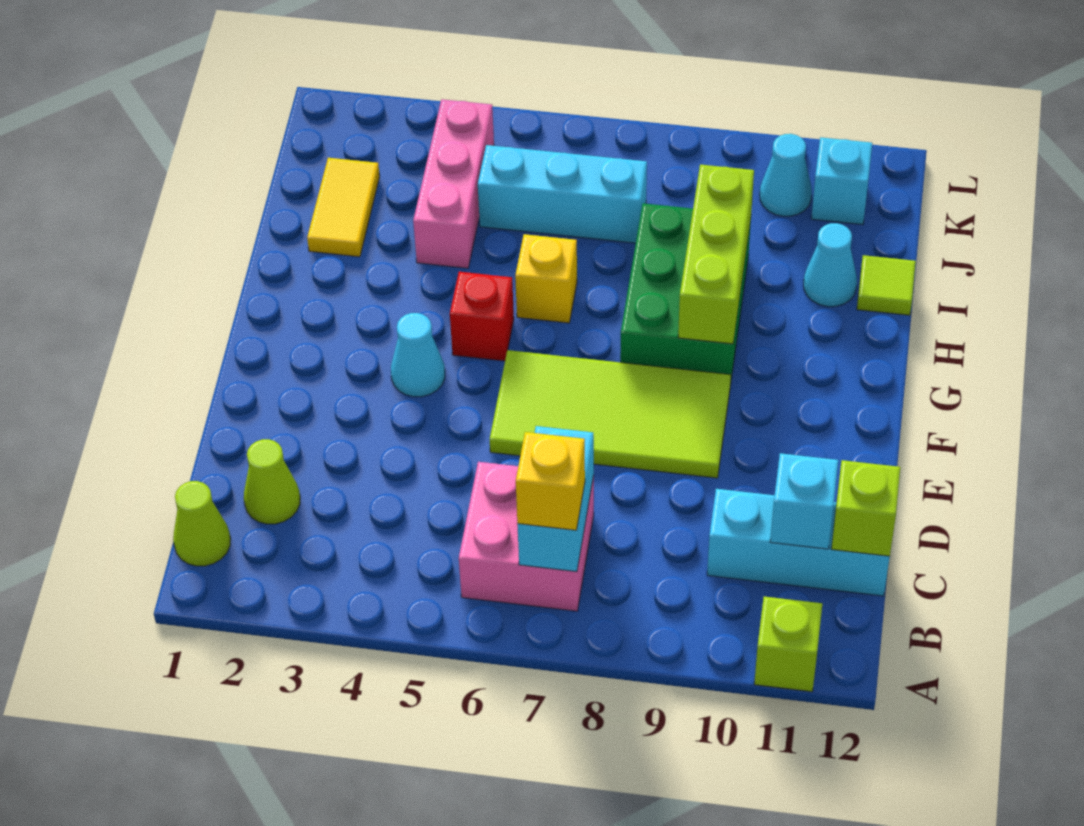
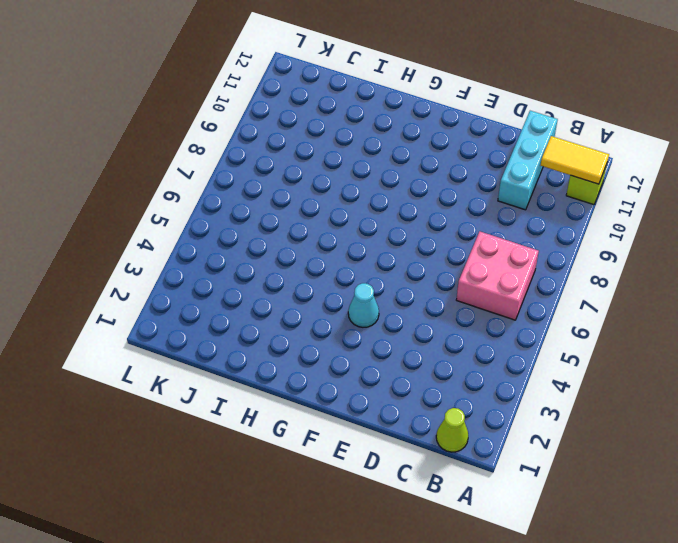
yellow tile A11:B11 level 2 -> yellow tile I2:J2 level 1
none -> lime cone C2 level 1
none -> lime tile E6:F9 level 1
none -> red brick G5 level 1

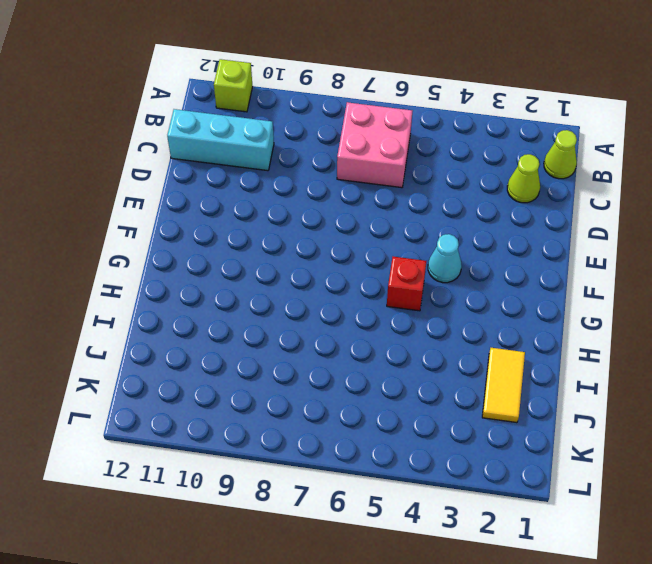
none -> lime tile E6:F9 level 1
none -> green brick G8:I9 level 1
none -> yellow brick H6 level 1

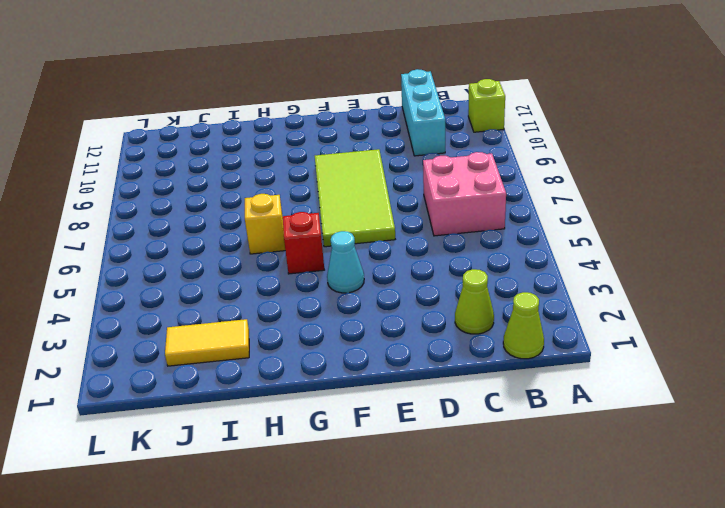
none -> green brick G8:I9 level 1
none -> pink brick I4:K4 level 1
none -> cyan cone I11 level 1

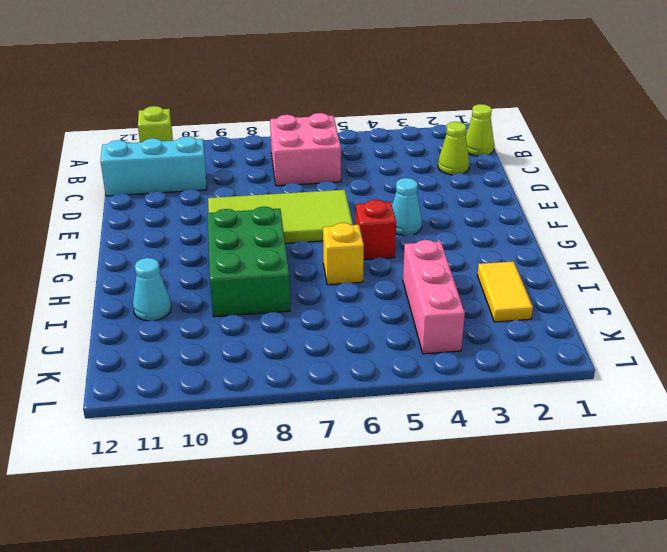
none -> lime tile I12 level 1
none -> cyan brick J5:J7 level 1
none -> cyan cone K10 level 1

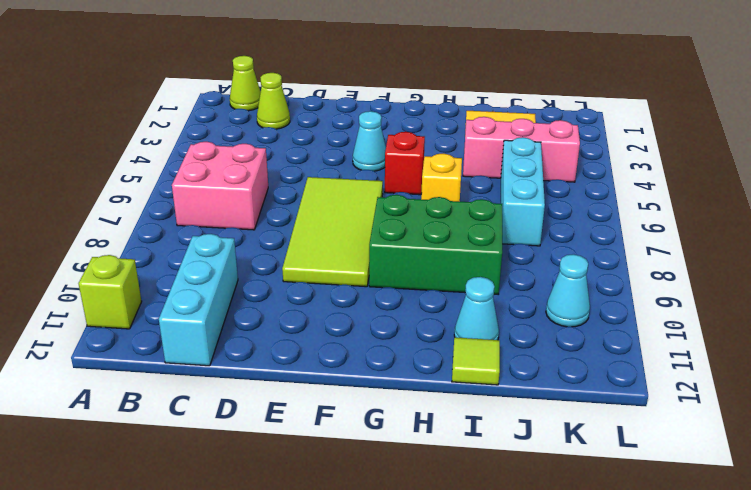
none -> cyan brick K11 level 1
none -> cyan brick B7:C7 level 2
none -> cyan brick C11 level 2

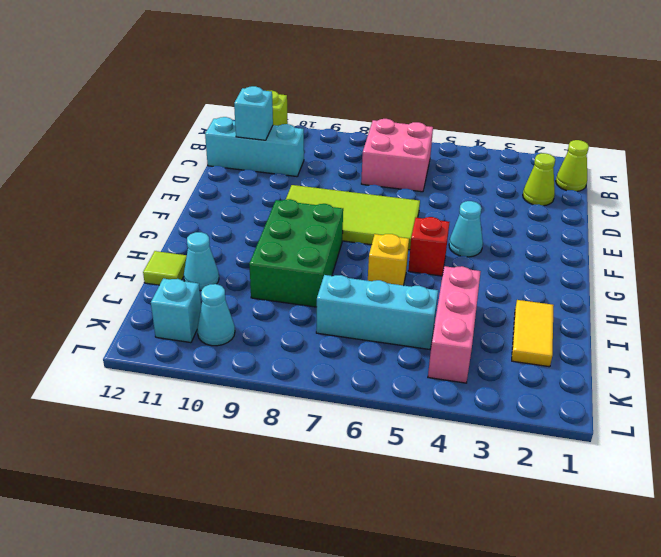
none -> cyan brick B7:C7 level 2
none -> lime brick C12 level 2
none -> lime brick G9:I9 level 2

